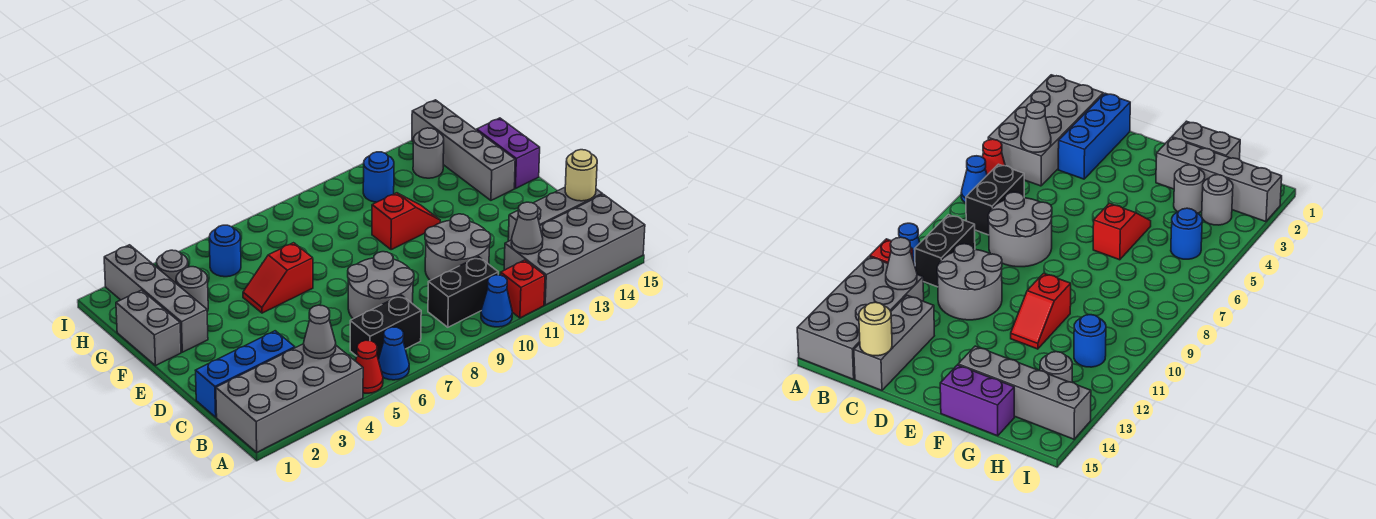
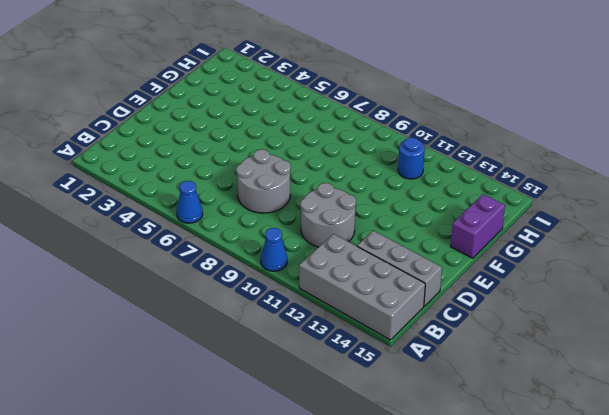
none -> grey brick A1:B4 level 1
none -> red cone A5 level 1
none -> red brick A11 level 1

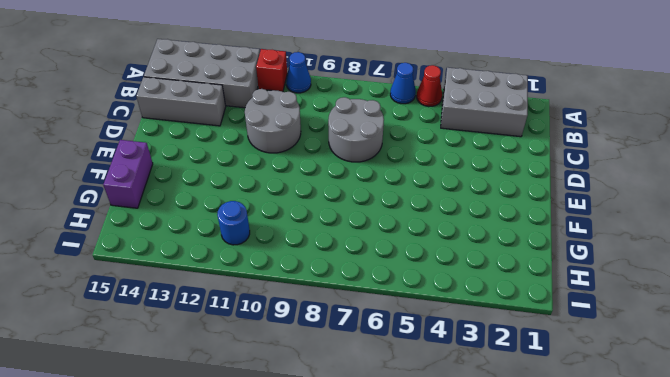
grey brick A2:B4 level 1 -> grey brick A1:B4 level 1
none -> black brick B6:B7 level 1
none -> black brick B9:B10 level 1
none -> blue brick C1:C3 level 1

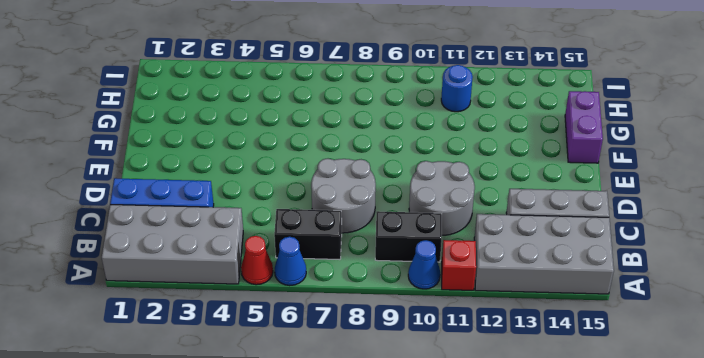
none -> grey brick F1:G1 level 1
none -> grey brick F2:I2 level 1
none -> red slope F5:F6 level 1 top 6

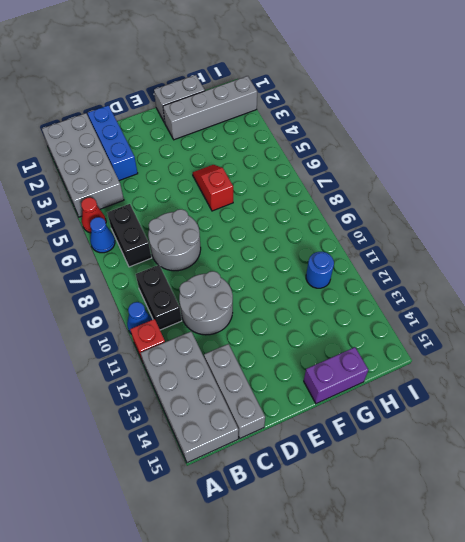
none -> red slope F10:F11 level 1 top 10
none -> grey brick F14:I14 level 1
none -> grey round brick G3 level 1

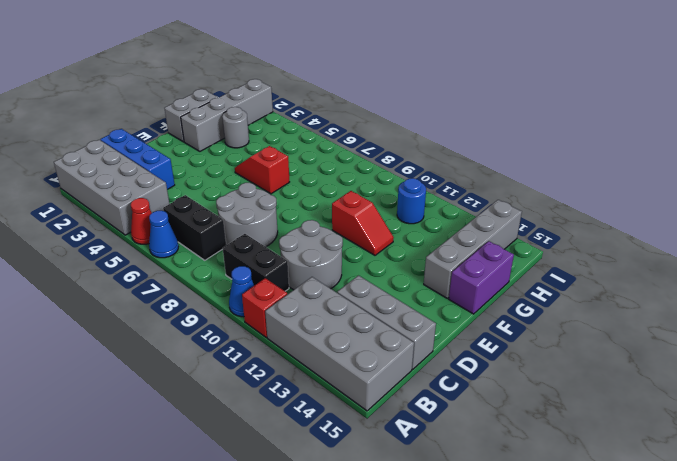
none -> grey round brick H3 level 1
none -> blue round brick H5 level 1
none -> grey round brick H13 level 1

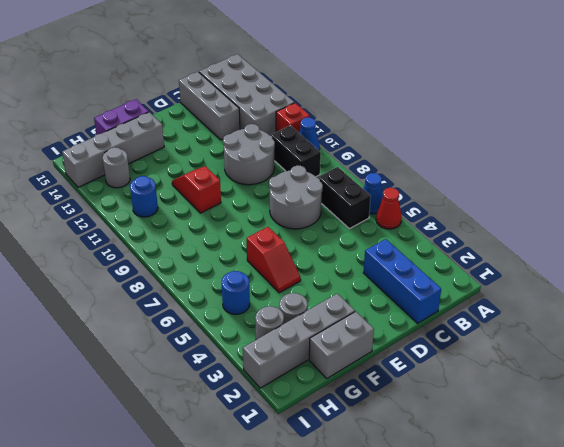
none -> grey brick A1:B4 level 1
none -> grey cone B4 level 2
none -> grey cone B12 level 2

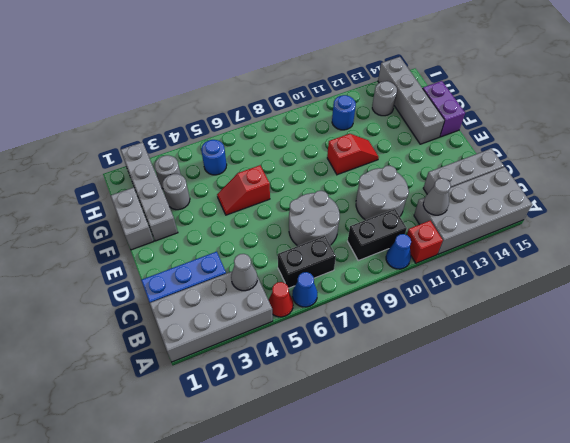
none -> tan round brick C15 level 2

